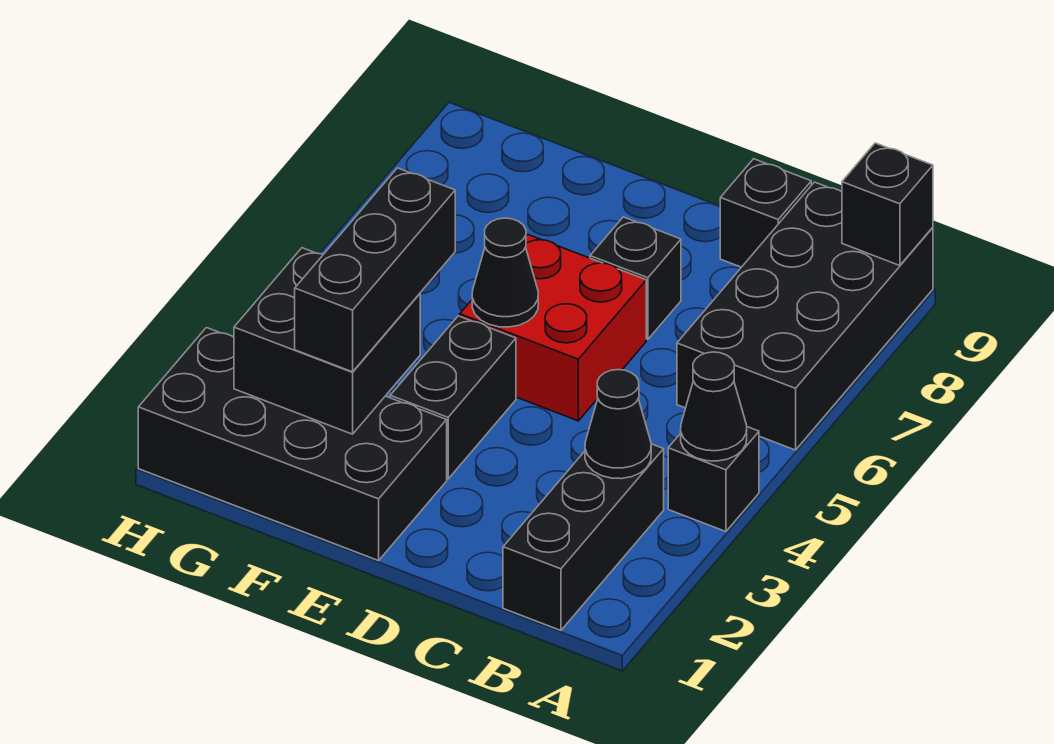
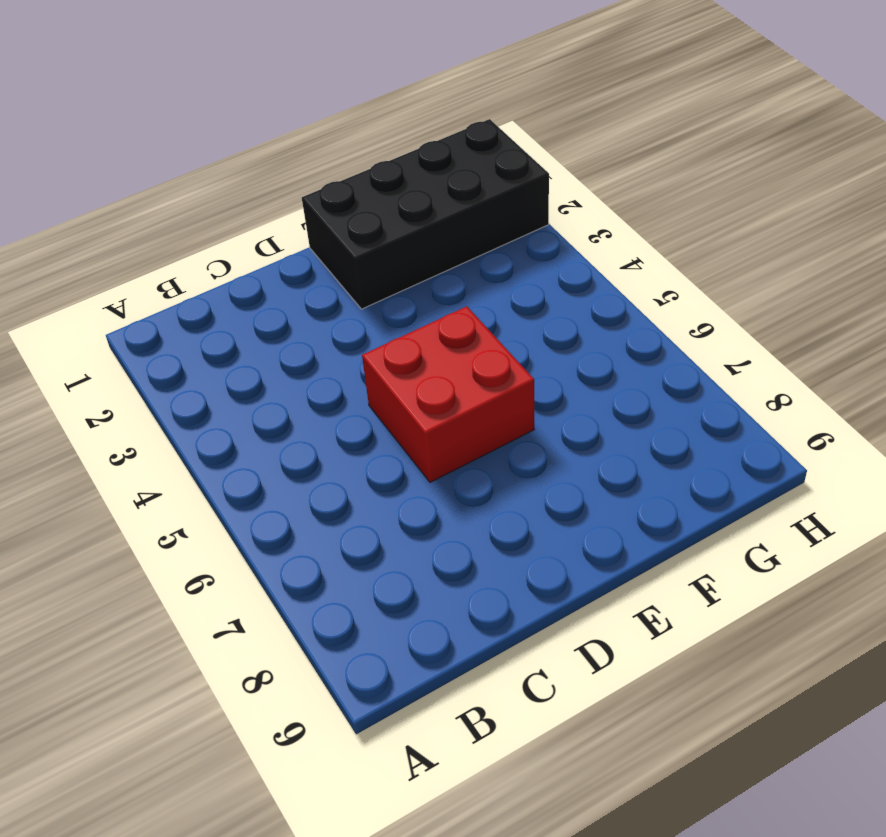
none -> black brick A4 level 1
none -> black brick A6:B9 level 1
none -> black brick B1:B3 level 1

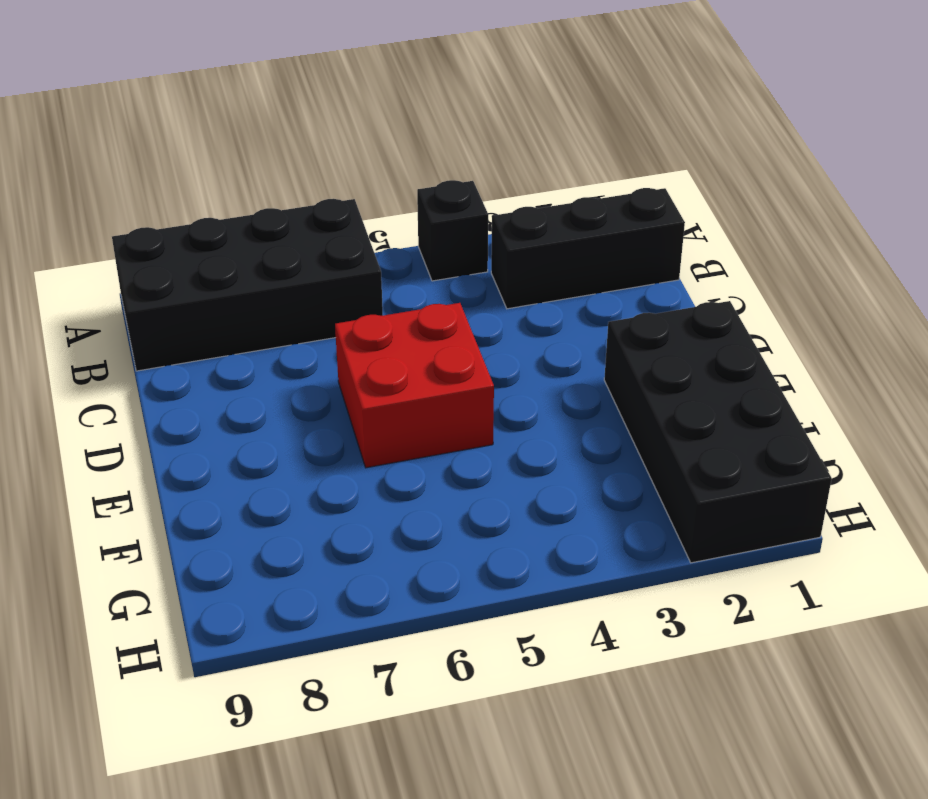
none -> black brick C9 level 1
none -> black brick D7 level 1
none -> black brick E3:E4 level 1

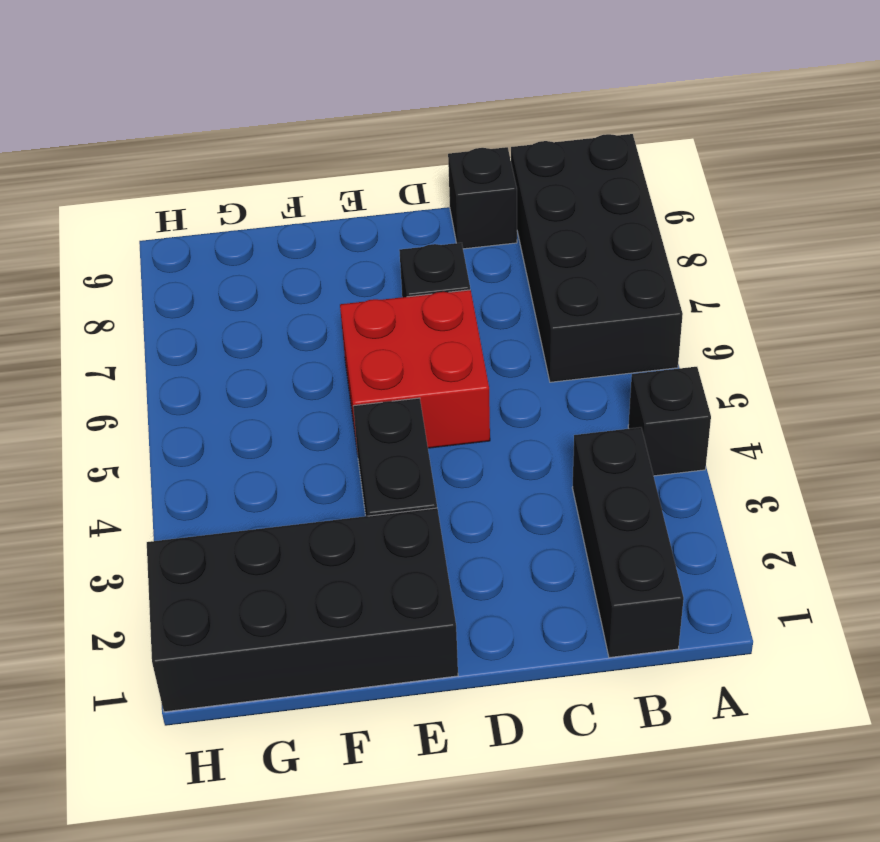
none -> black cone A4 level 2
none -> black brick A9 level 2
none -> black cone B3 level 2

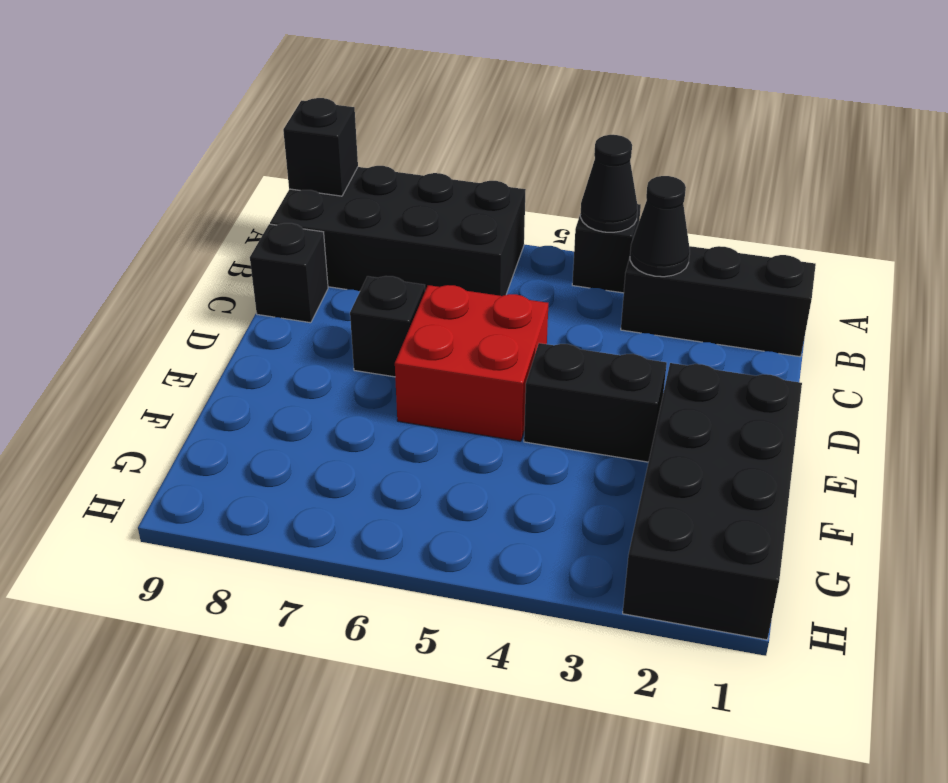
none -> black cone E5 level 2
none -> black brick F2:G3 level 2
none -> black brick F2:F4 level 3

